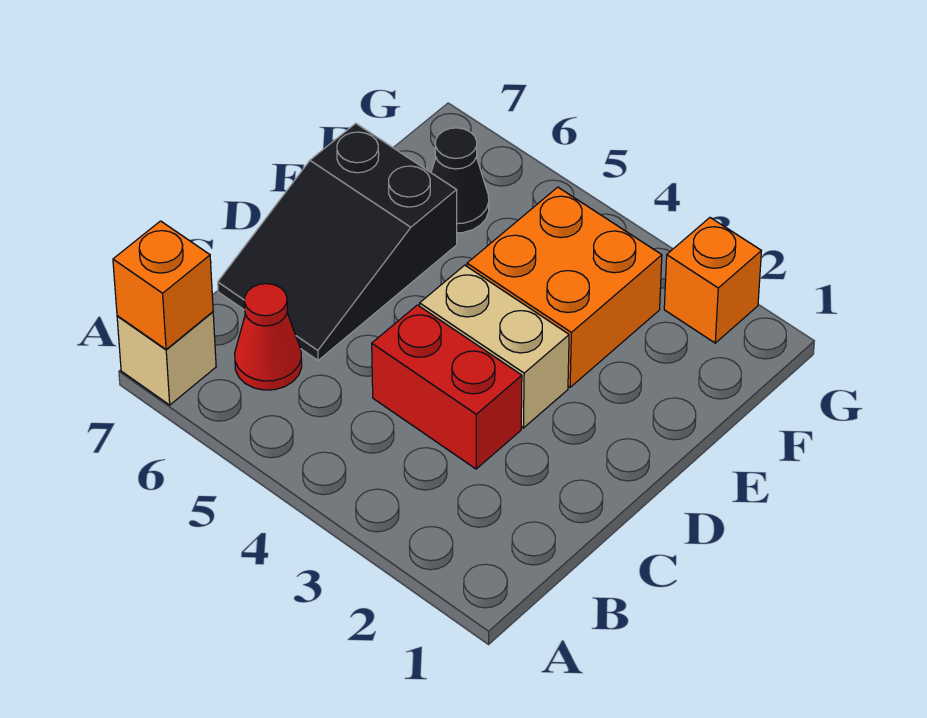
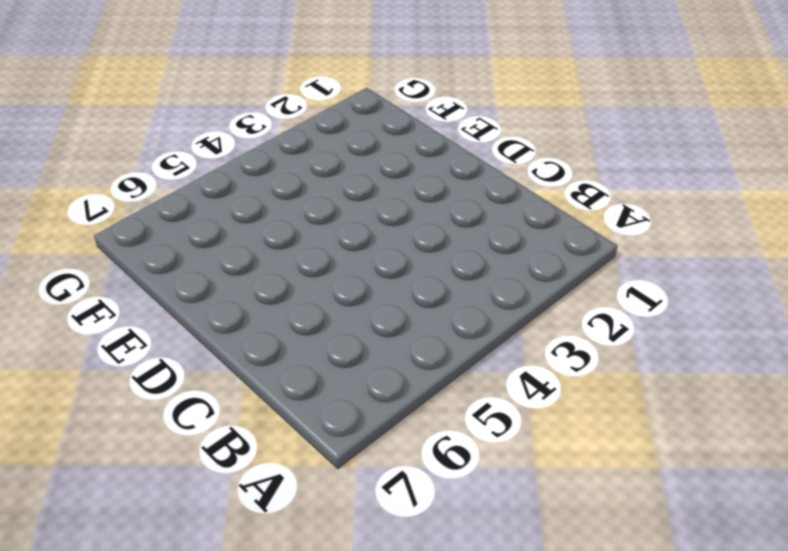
none -> tan brick A7 level 1
none -> red cone B6 level 1

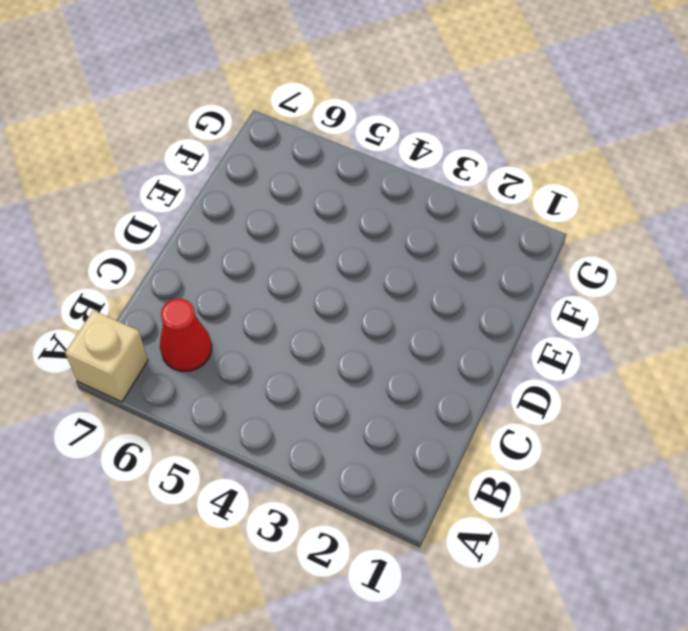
none -> red brick C3:C4 level 1
none -> black slope C6:E7 level 1 top E

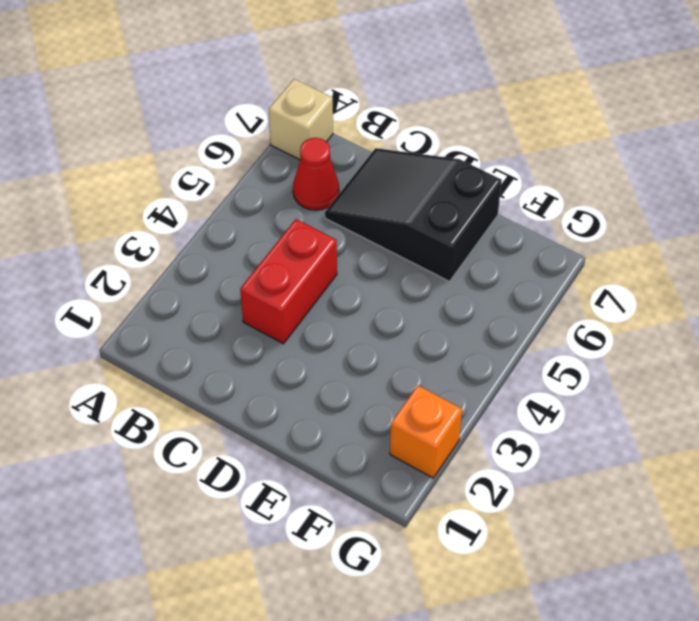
none -> tan brick D3:D4 level 1
none -> orange brick E3:F4 level 1

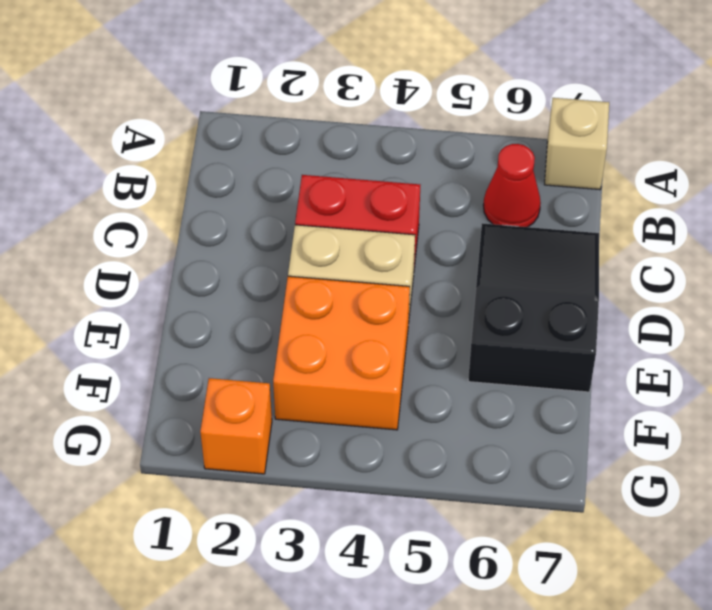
none -> black cone F6 level 1
none -> orange brick A7 level 2

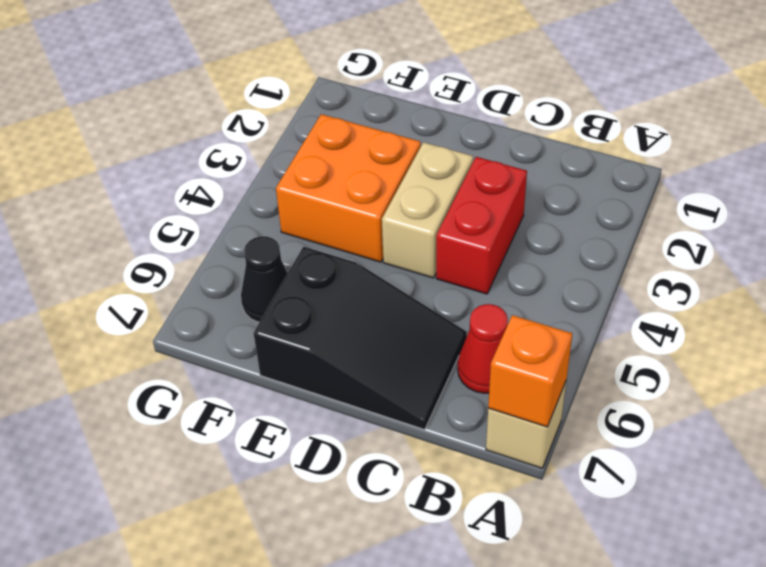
none -> orange brick G2 level 1

